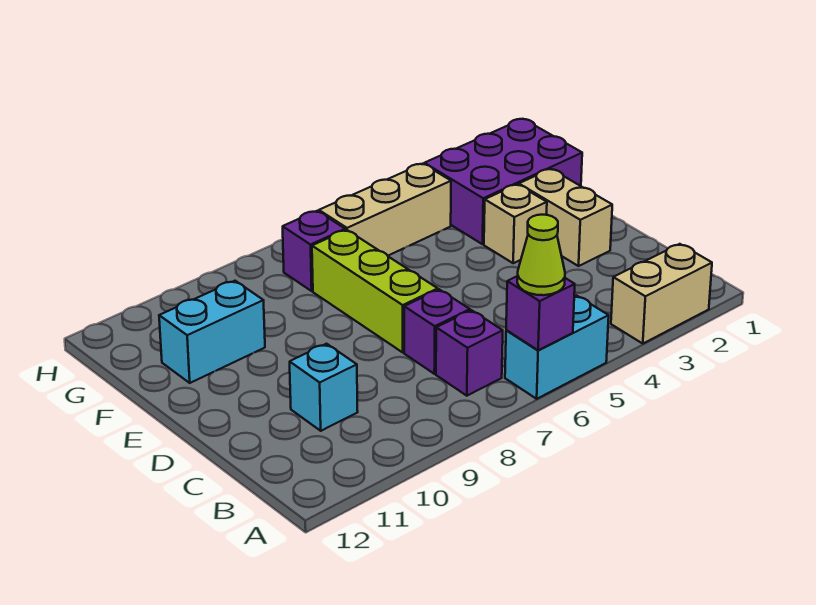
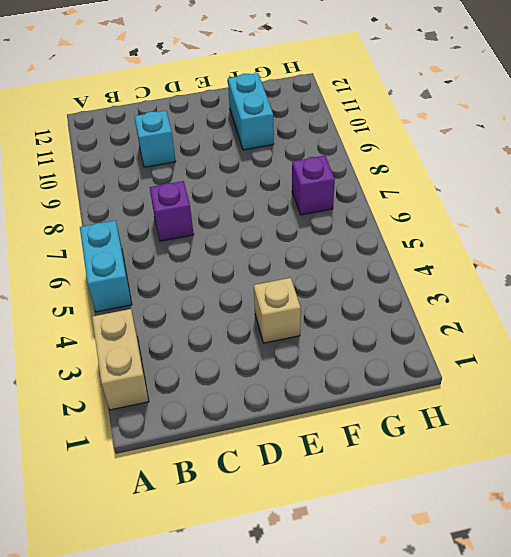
none -> purple brick B7 level 1
none -> tan brick D2:E2 level 1
none -> lime brick D7:F7 level 1

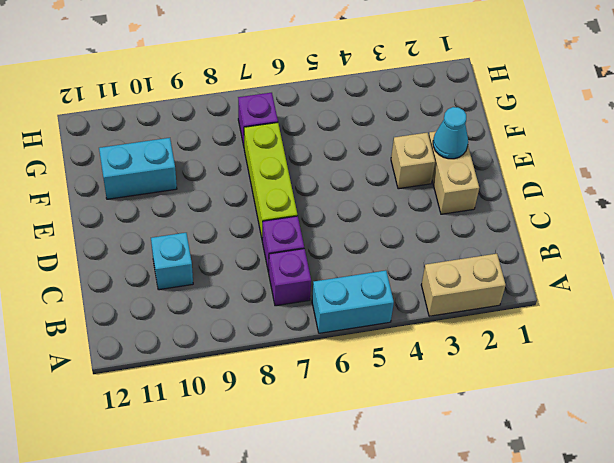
cyan cone E2 level 2 -> none
none -> purple brick F1:G3 level 1
none -> tan brick G4:G6 level 1
none -> purple brick A6 level 2

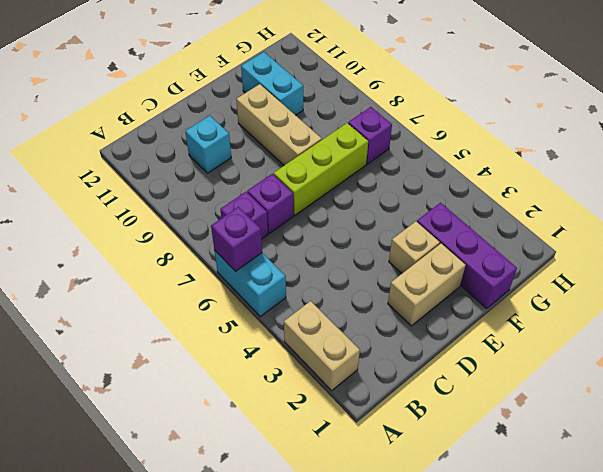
tan brick E8:E10 level 1 -> tan brick G4:G6 level 1
purple brick F1:F3 level 1 -> purple brick F1:G3 level 1
none -> lime cone A6 level 3

